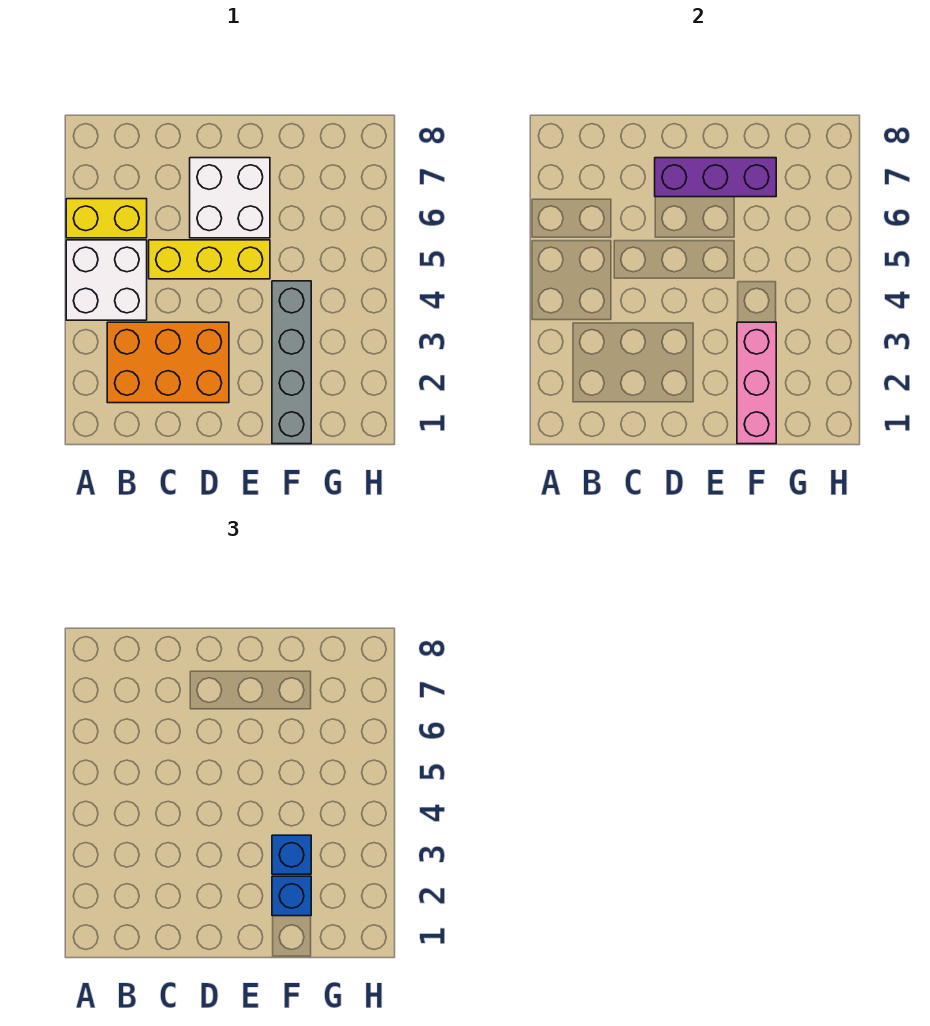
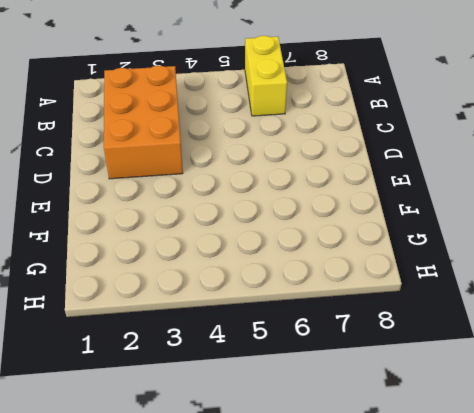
none -> white brick A4:B5 level 1
none -> yellow brick C5:E5 level 1

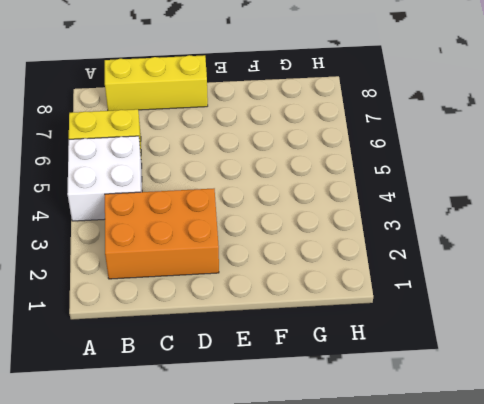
yellow brick B8:D8 level 1 -> yellow brick C5:E5 level 1
none -> white brick D6:E7 level 1
none -> grey brick F1:F4 level 1

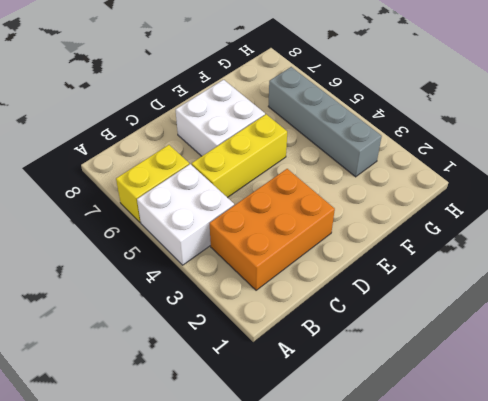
grey brick G3:G6 level 1 -> grey brick F1:F4 level 1
none -> purple brick D7:F7 level 2
none -> pink brick F1:F3 level 2

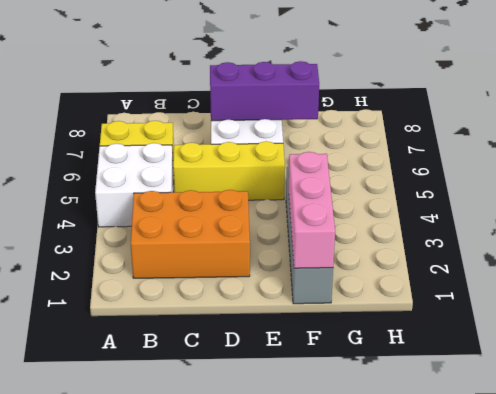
none -> blue brick F2 level 3
none -> blue brick F3 level 3

